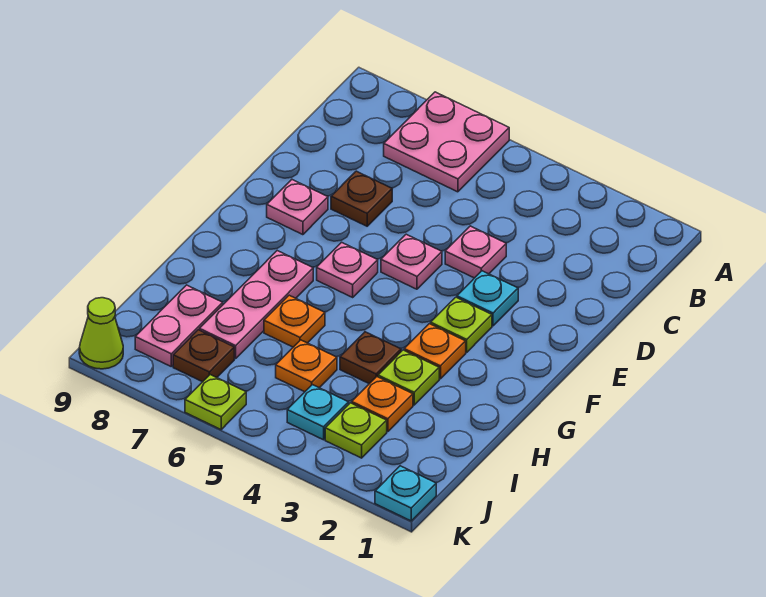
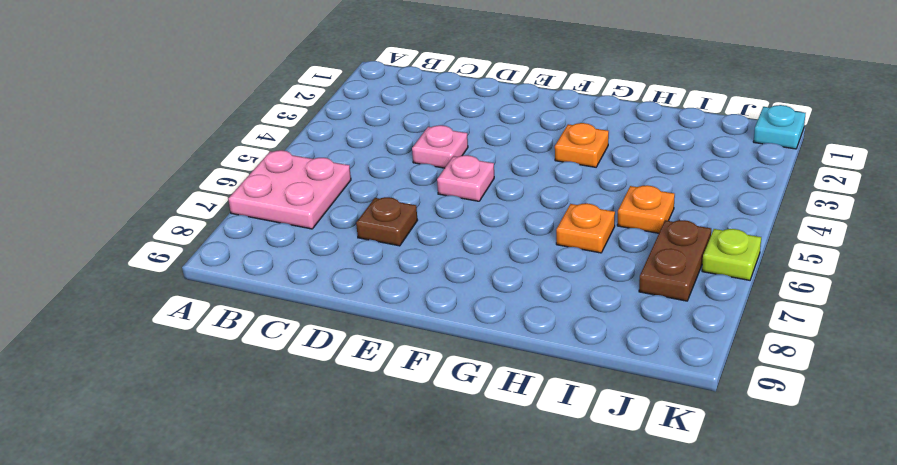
brown plate J6:J7 level 1 -> brown plate J7 level 1
none -> cyan plate E3 level 1
none -> pink plate E8 level 1
none -> lime plate F3 level 1

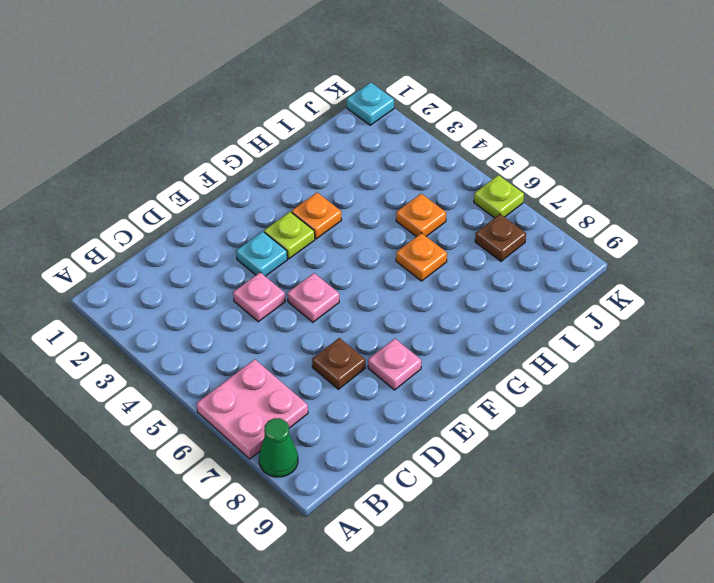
green cone A8 level 1 -> none
none -> pink plate F6 level 1
none -> pink plate G7:I7 level 1
none -> lime plate H3 level 1

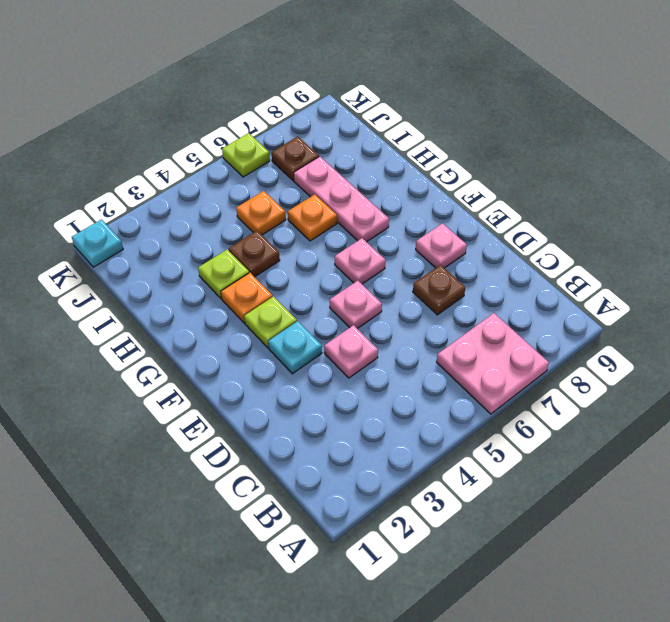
none -> orange plate I3 level 1
none -> pink plate I8:J8 level 1
none -> lime plate J3 level 1

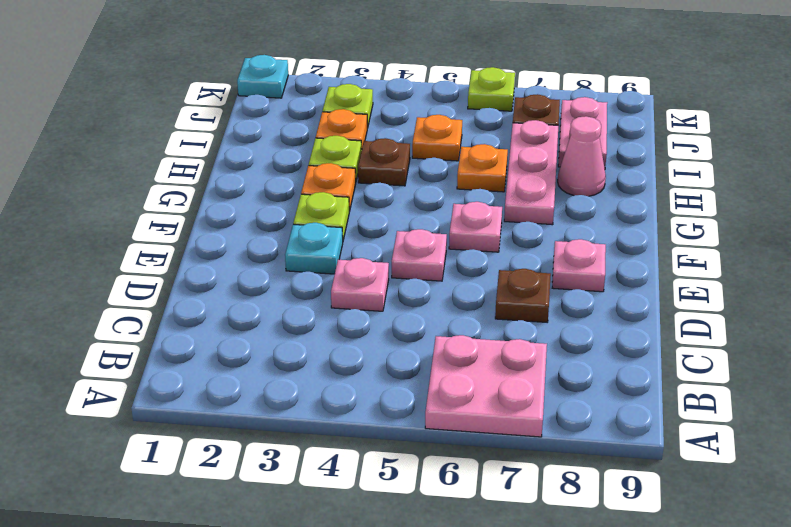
pink cone H8 level 1 -> none
none -> cyan plate J4 level 1
none -> lime cone K9 level 1

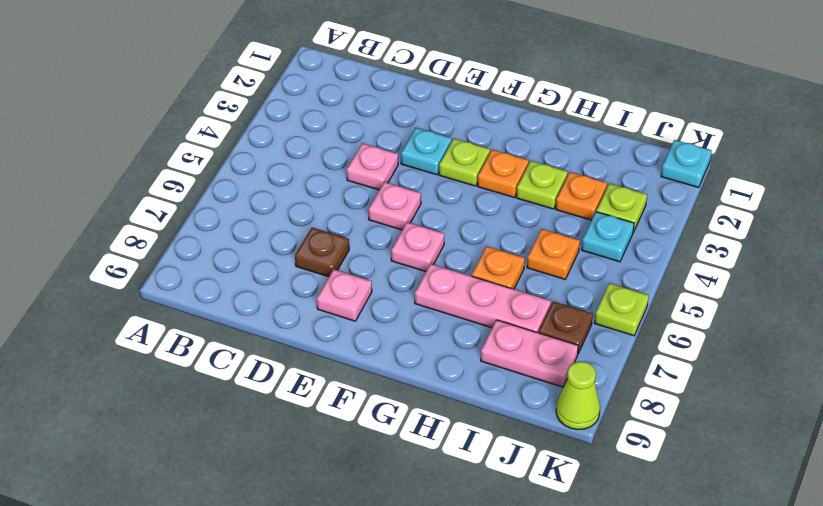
none -> pink plate A6:B7 level 1
none -> brown plate H4 level 1

